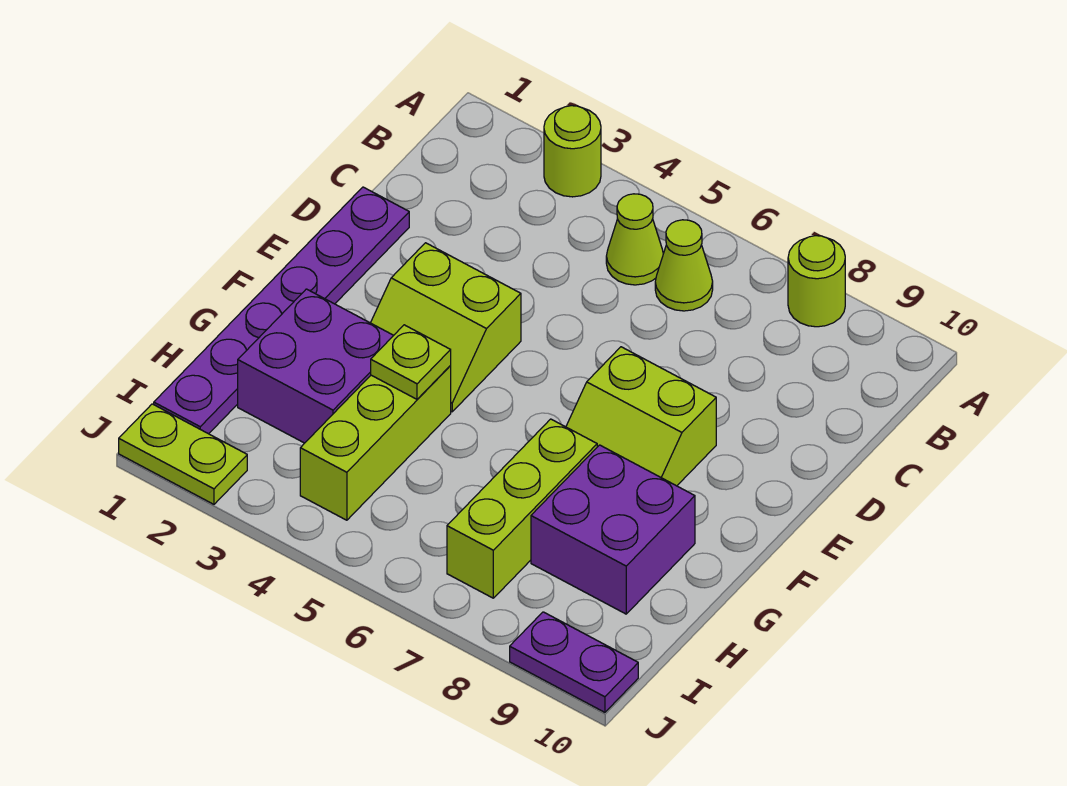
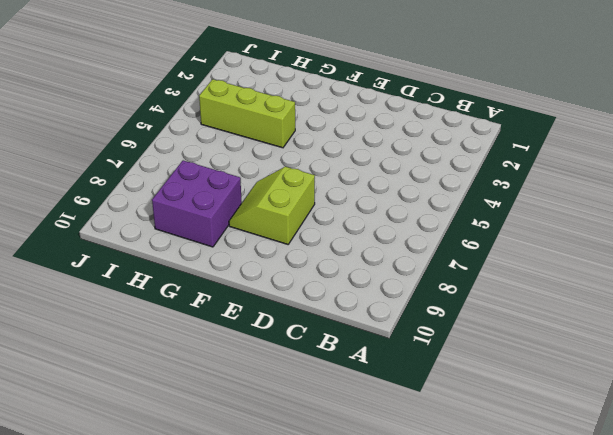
none -> lime round brick A3 level 1
none -> lime round brick A8 level 1
none -> lime cone B5 level 1

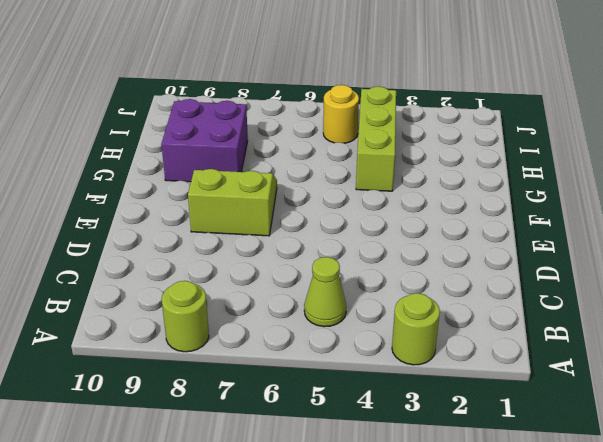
yellow round brick I5 level 1 -> none
none -> lime cone B6 level 1
none -> purple plate D1:I1 level 1
none -> lime slope E3:F4 level 1 top E

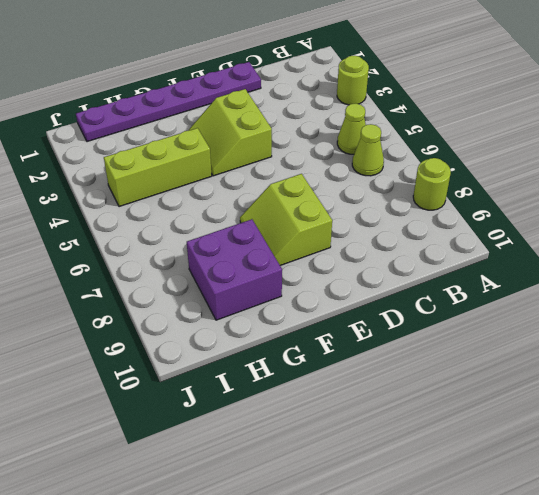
none -> purple brick G2:H3 level 1
none -> lime brick G7:I7 level 1
none -> lime plate J1:J2 level 1

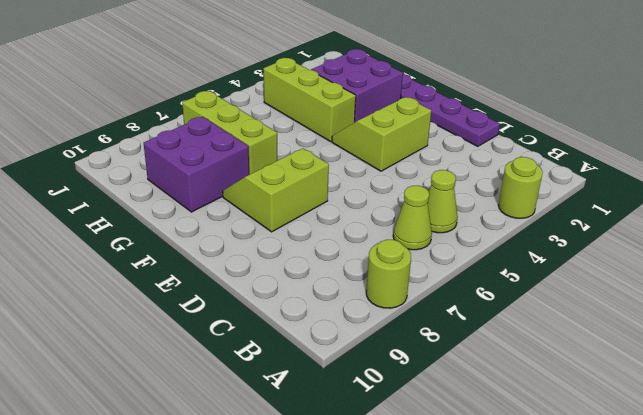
none -> lime plate J1:J2 level 1
none -> purple plate J9:J10 level 1
none -> lime plate G4 level 2

